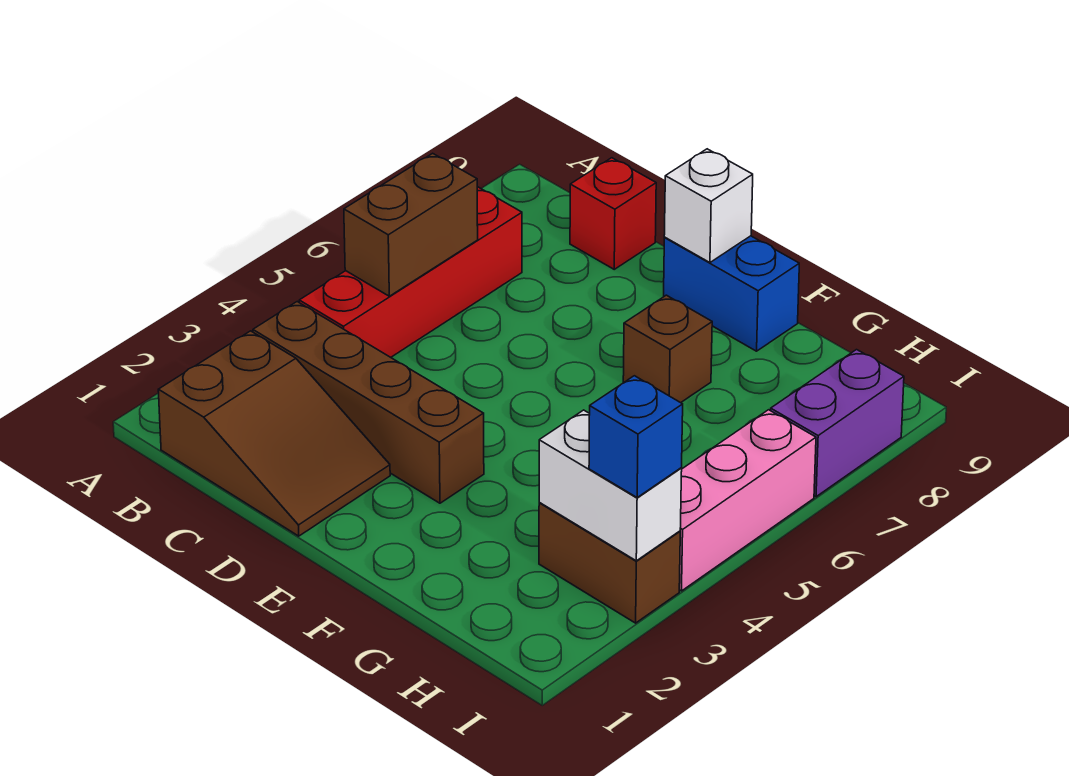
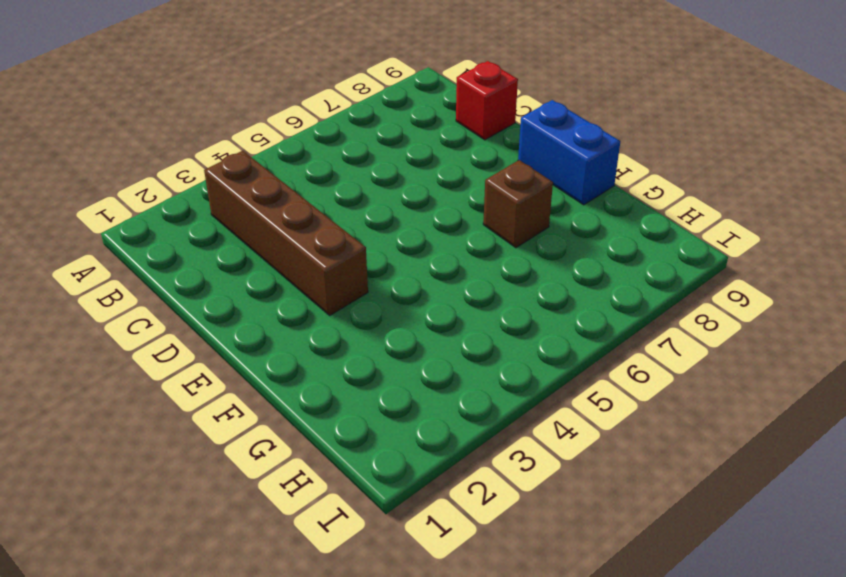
none -> brown slope B1:D2 level 1 top B
none -> red brick B4:B7 level 1
none -> brown brick H3:I3 level 1

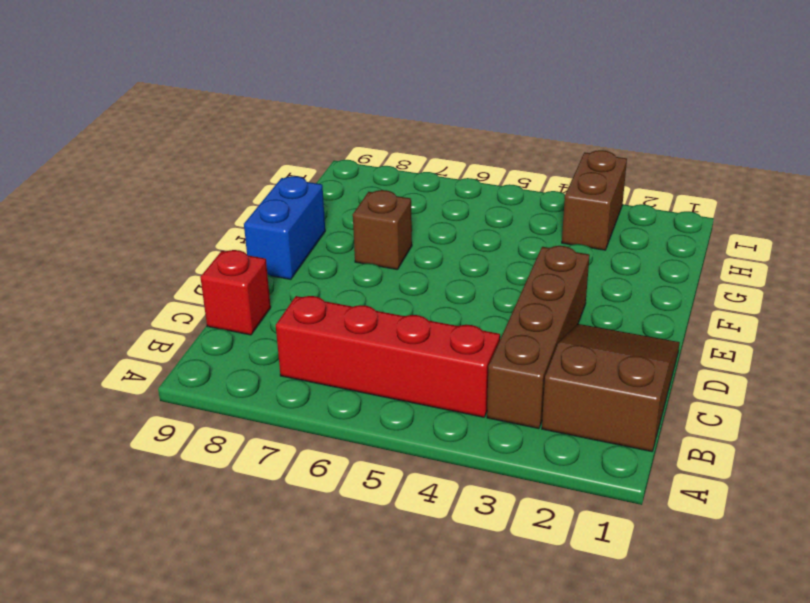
none -> pink brick I4:I6 level 1
none -> purple brick I7:I8 level 1
none -> brown brick B5:B6 level 2

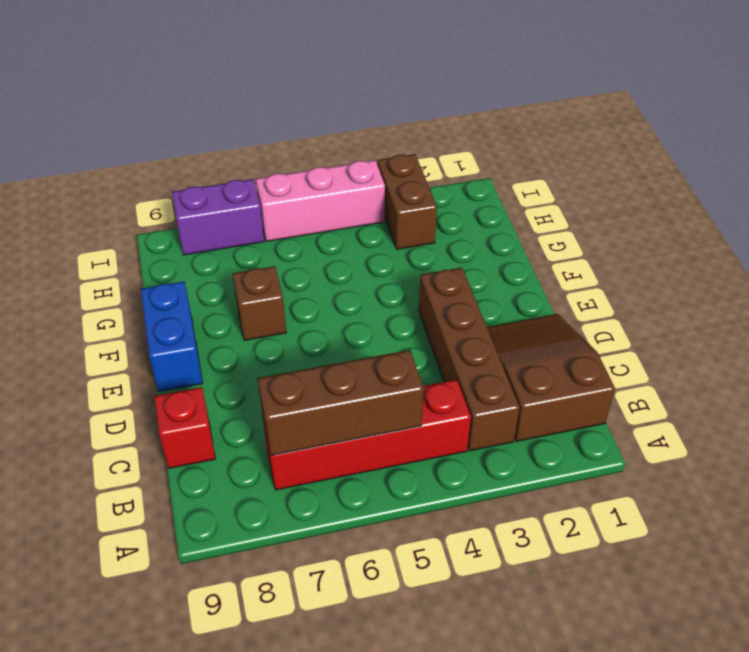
brown brick B5:B7 level 2 -> brown brick B5:B6 level 2
none -> white brick E9 level 2
none -> white brick H3:I3 level 2
none -> blue brick I3 level 3

